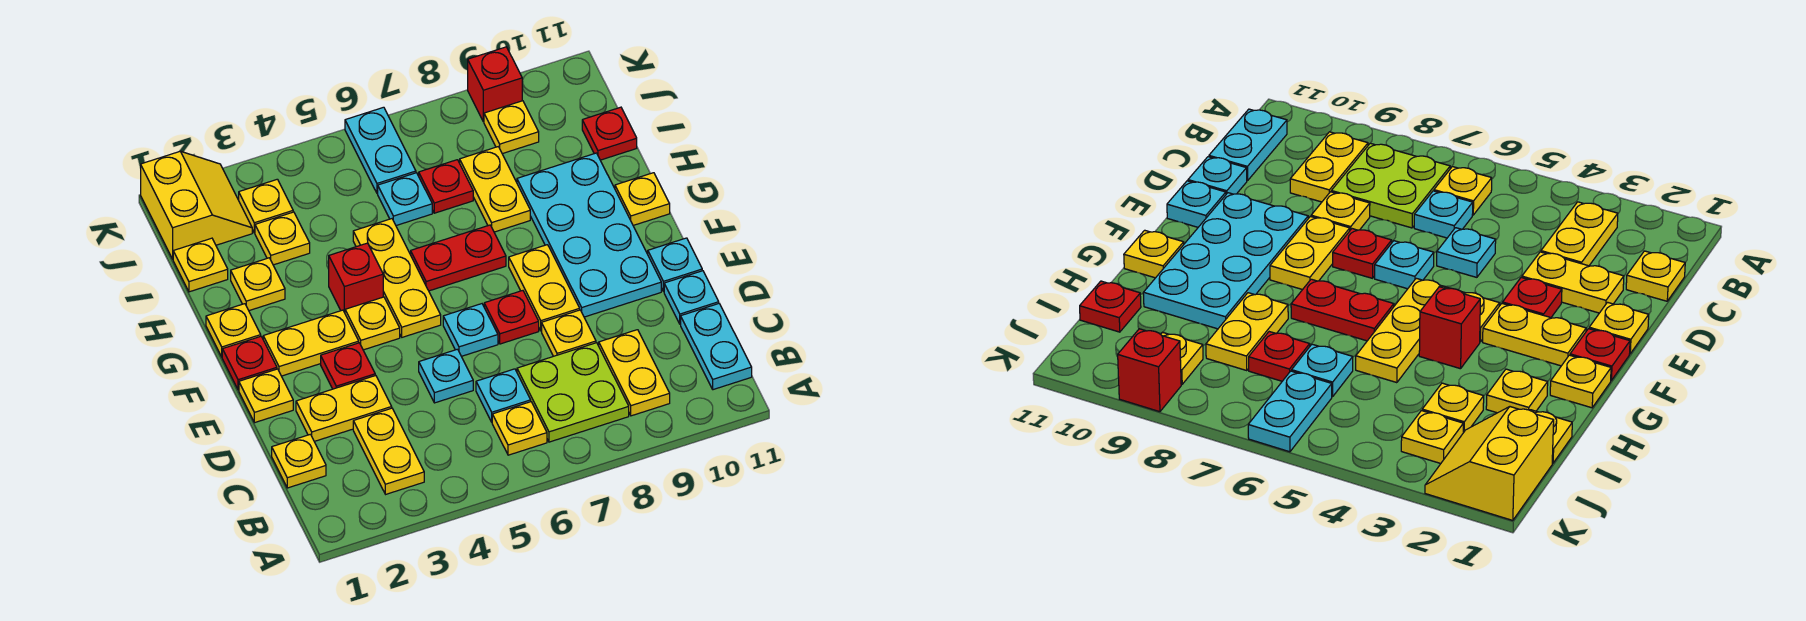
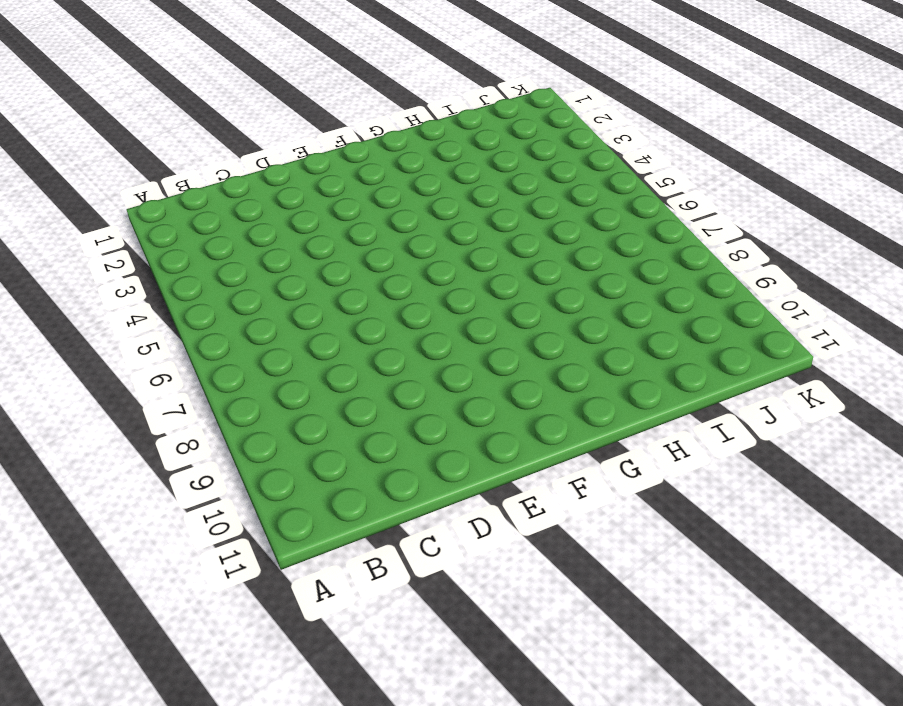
none -> yellow plate B3:C3 level 1
none -> yellow plate B6 level 1
none -> lime plate B7:C8 level 1
none -> yellow plate B9:C9 level 1

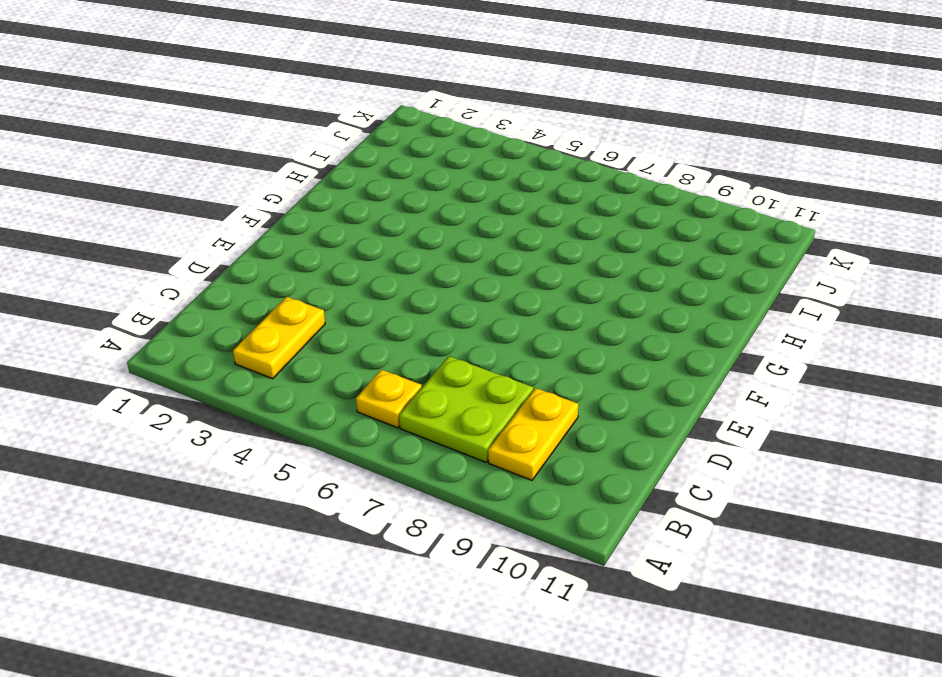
none -> cyan plate B11:C11 level 1
none -> yellow plate C1 level 1
none -> cyan plate C6 level 1
none -> yellow plate D2:D3 level 1

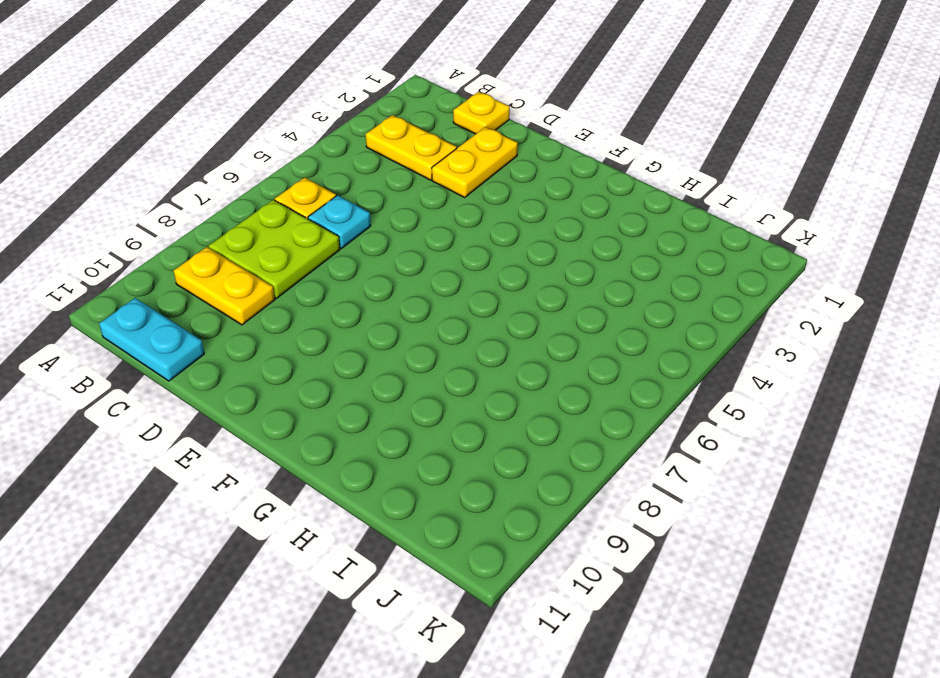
none -> cyan plate D5 level 1
none -> yellow plate D8 level 1
none -> cyan plate D11 level 1
none -> yellow plate E1 level 1

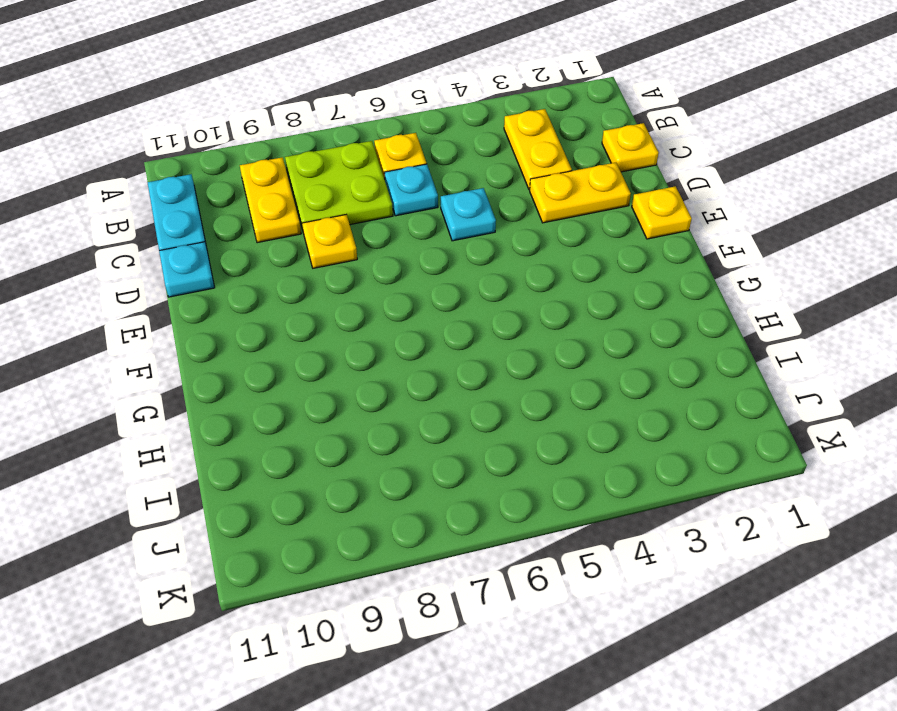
none -> red plate E3 level 1
none -> cyan plate E6 level 1
none -> red plate E7 level 1
none -> yellow plate E8:F8 level 1

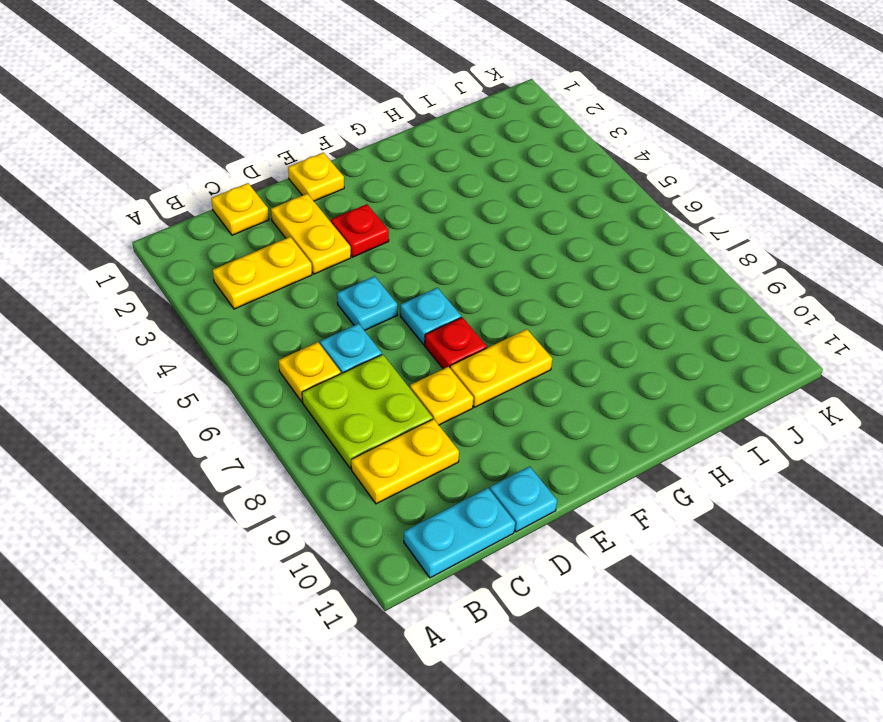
none -> cyan plate E9:H10 level 1
none -> cyan plate E11 level 1
none -> red plate F1 level 1
none -> yellow plate F2:F3 level 1

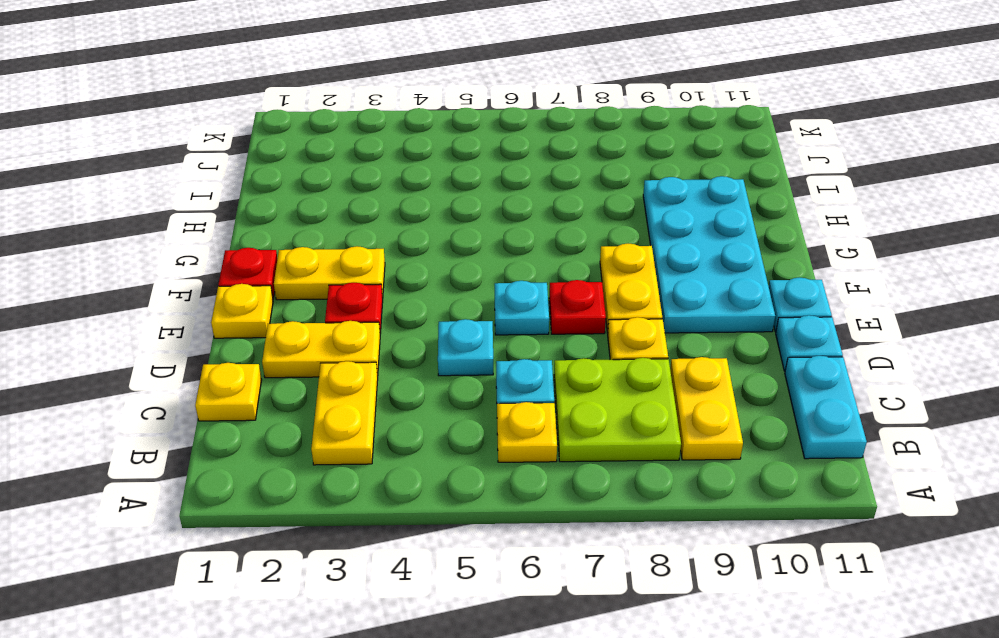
none -> yellow plate F4 level 1
none -> yellow plate F5:H5 level 1
none -> yellow plate G1 level 1
none -> red brick G4 level 1

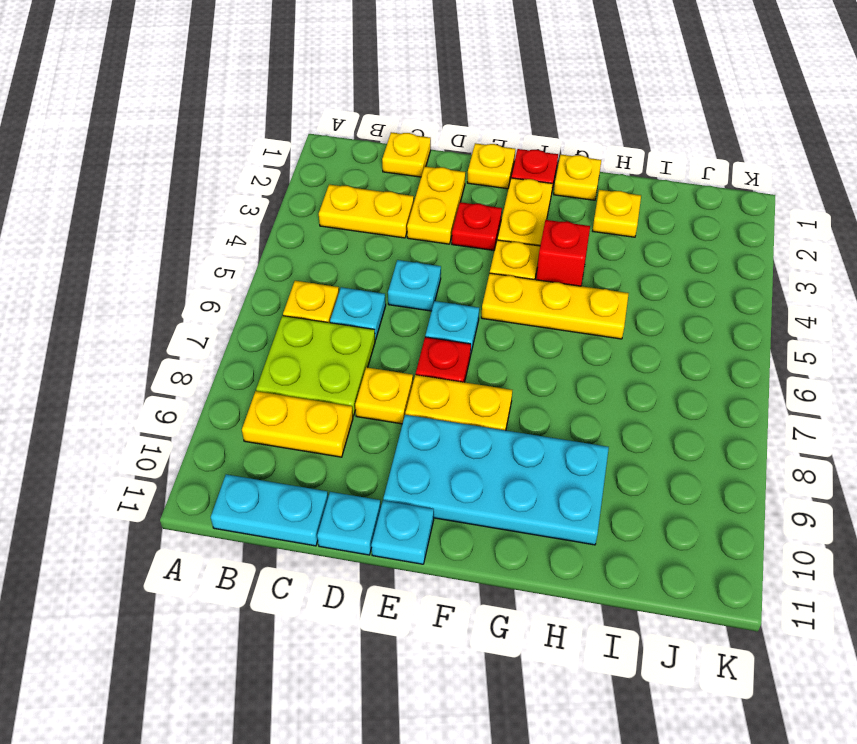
none -> red plate G6:G7 level 1
none -> yellow plate G11 level 1
none -> yellow plate H8:I8 level 1
none -> yellow plate I1 level 1

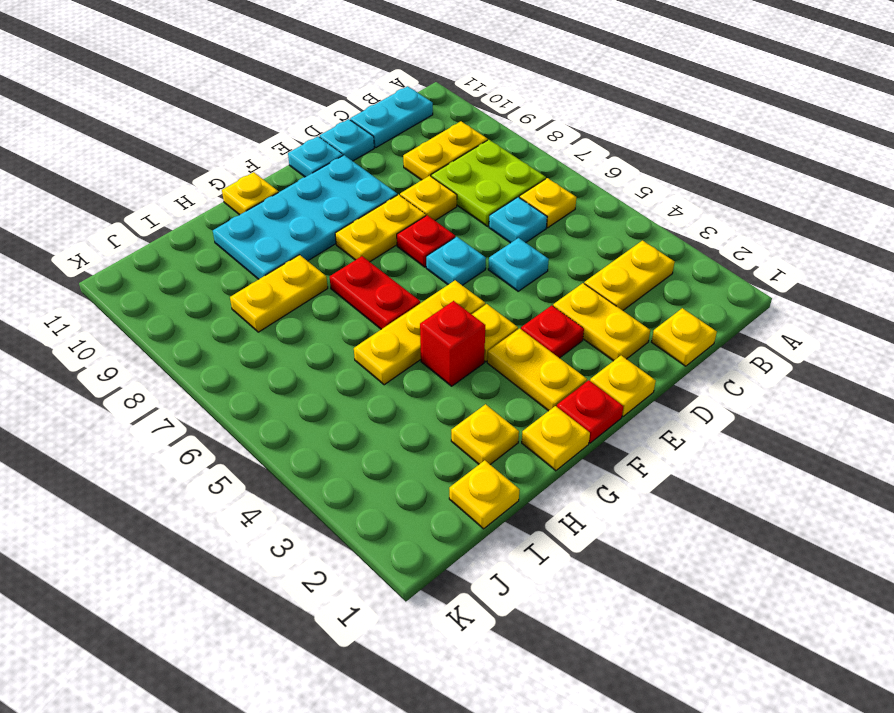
none -> yellow plate I3 level 1
none -> cyan plate I6 level 1
none -> red plate I7 level 1
none -> red plate I11 level 1

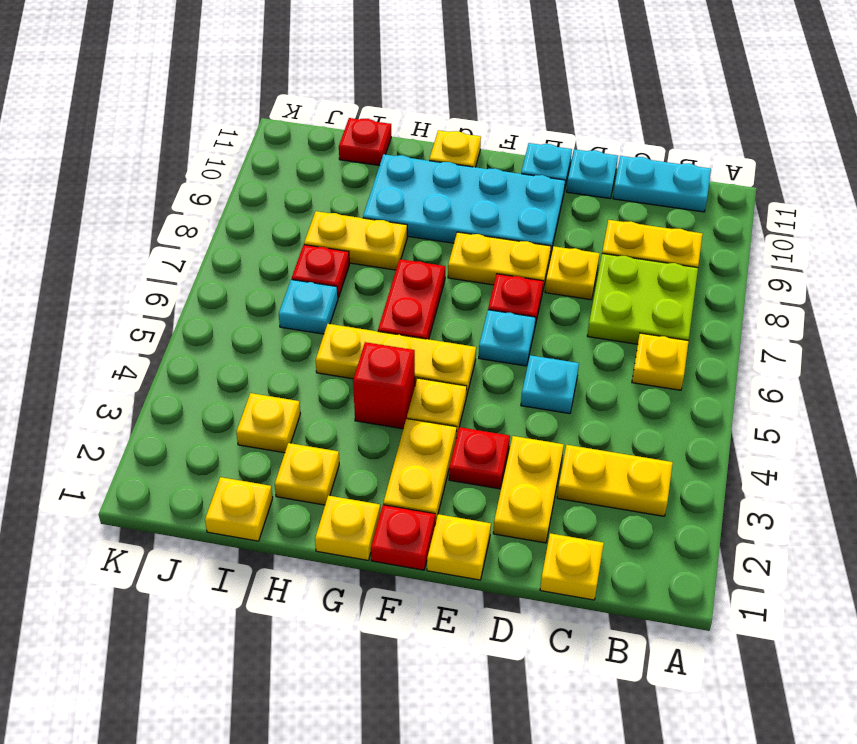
none -> cyan plate C6 level 1
none -> yellow slope J1:K2 level 1 top 1
none -> yellow plate J3 level 1
none -> cyan plate J6:K6 level 1

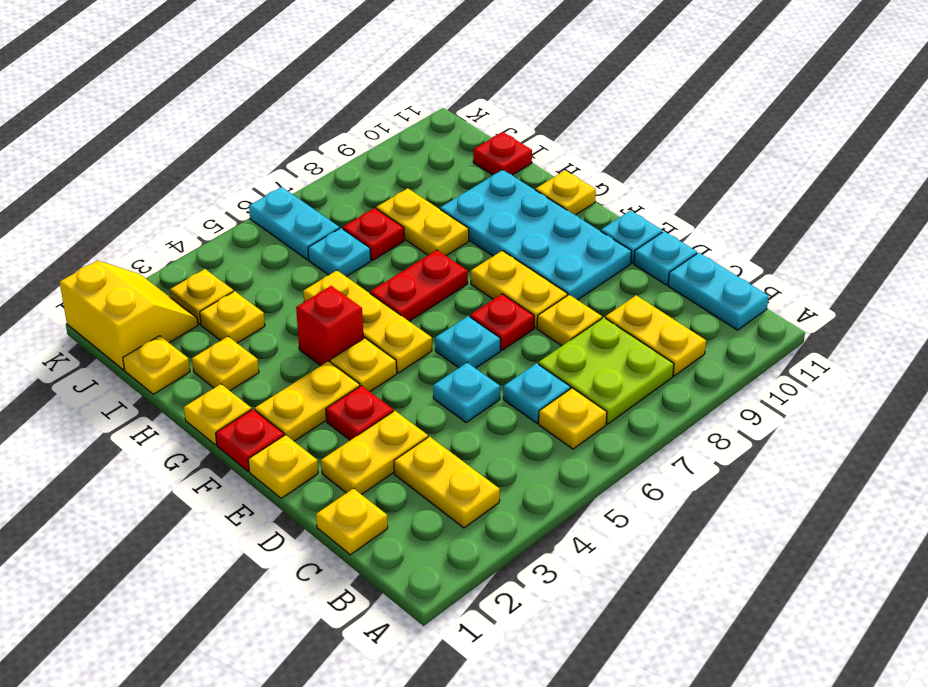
none -> yellow plate J9 level 1
none -> red brick K9 level 1

